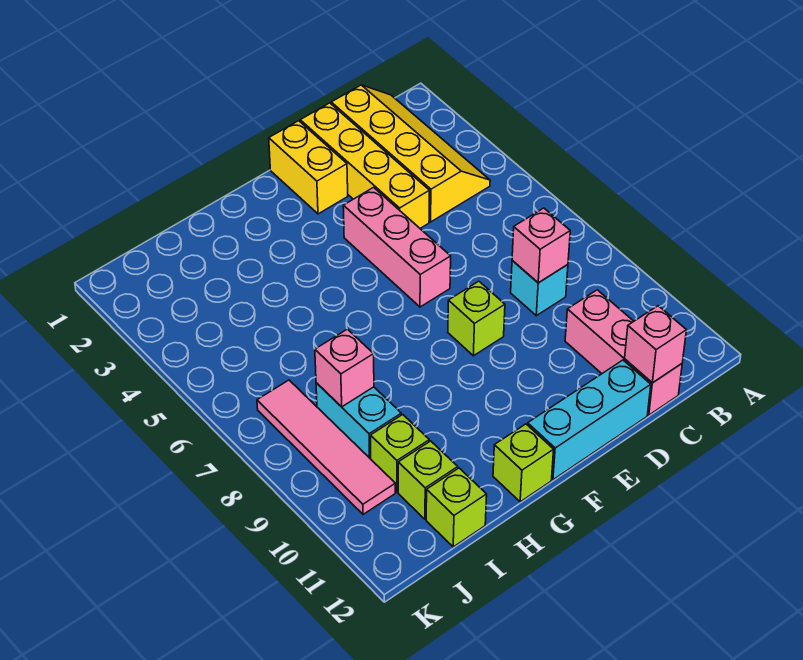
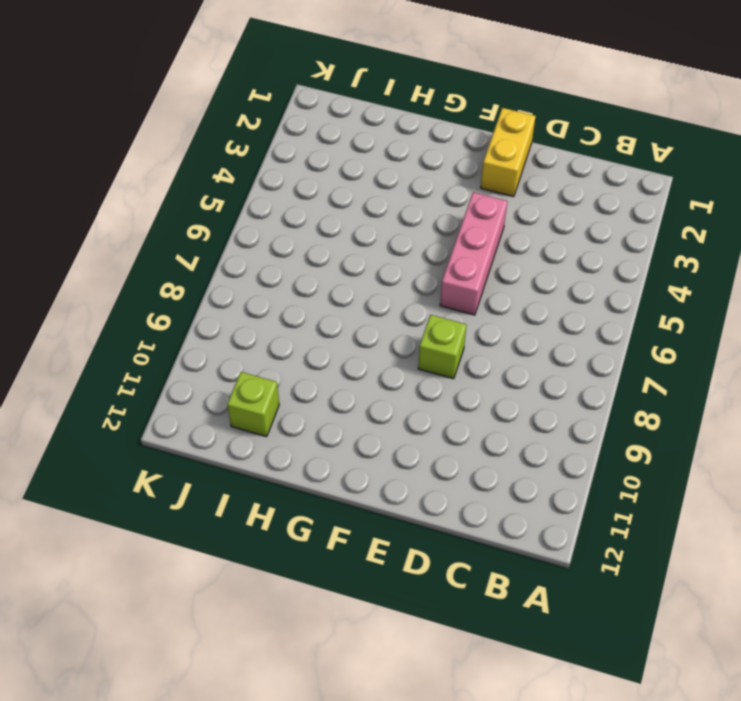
none -> yellow slope B1:C4 level 1 top C
none -> cyan brick C8 level 1
none -> pink brick C10:C12 level 1

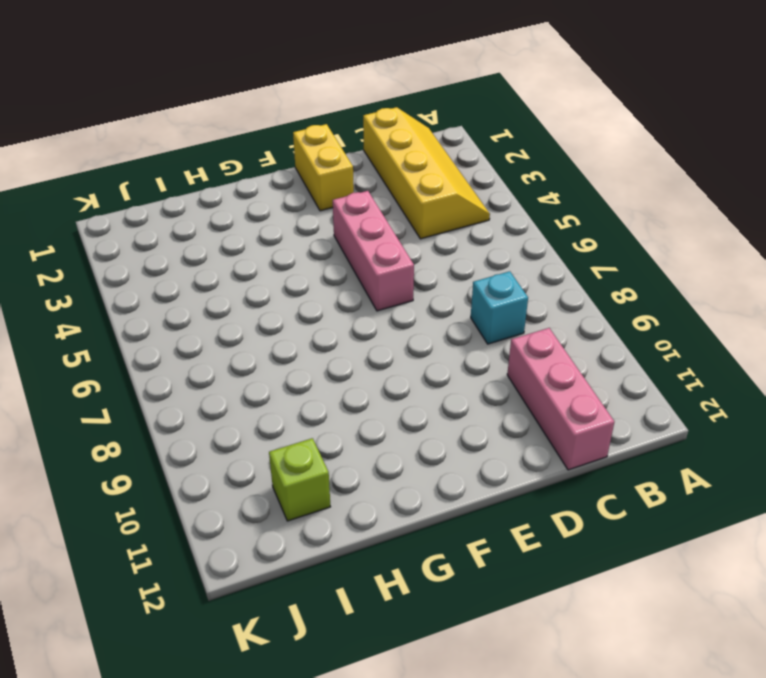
none -> yellow brick D1:D4 level 1
none -> cyan brick D12:F12 level 1
none -> lime brick E8 level 1

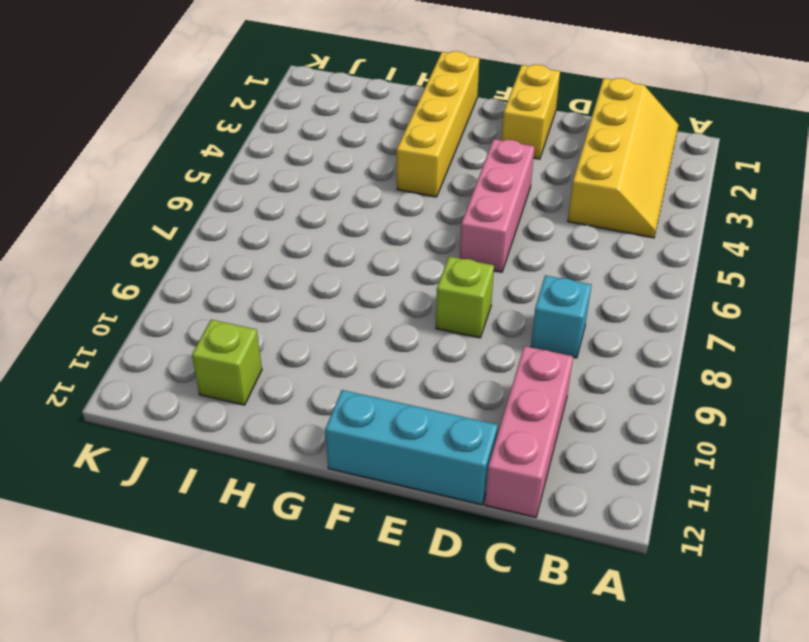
yellow brick G1:G4 level 1 -> yellow brick D1:D4 level 1
none -> lime brick G12 level 1
none -> cyan brick I8:I9 level 1
none -> lime brick I10 level 1

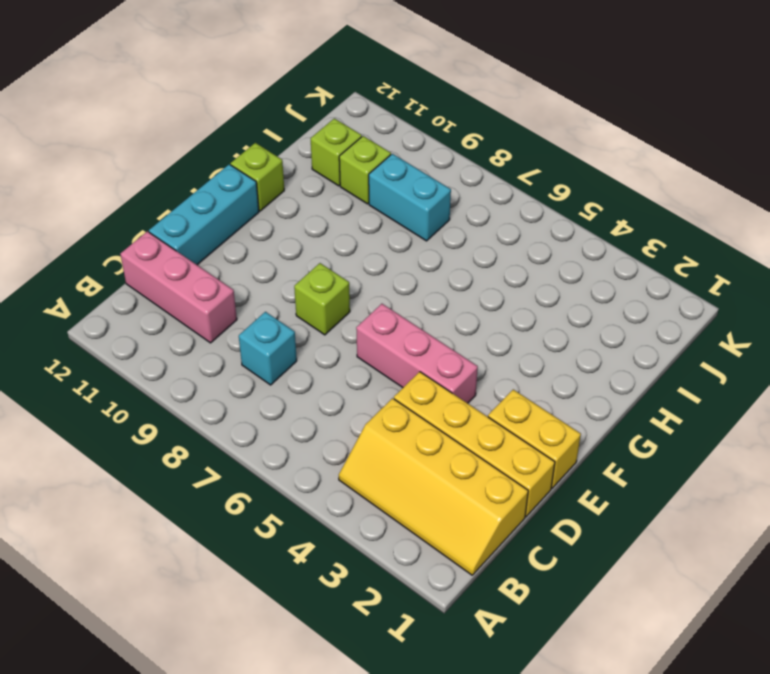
none -> lime brick I12 level 1
none -> pink tile J7:J10 level 1
none -> pink brick C8 level 2

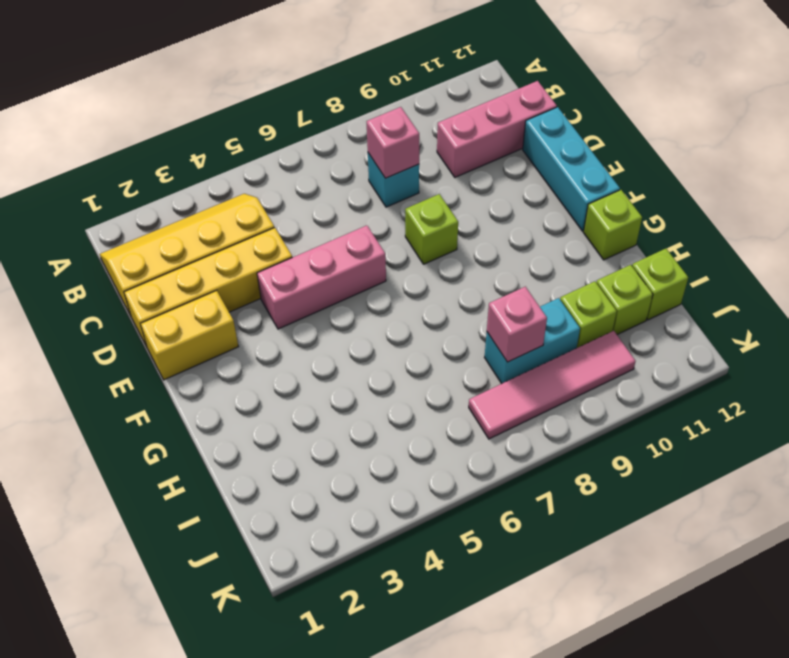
none -> pink brick C12 level 2

